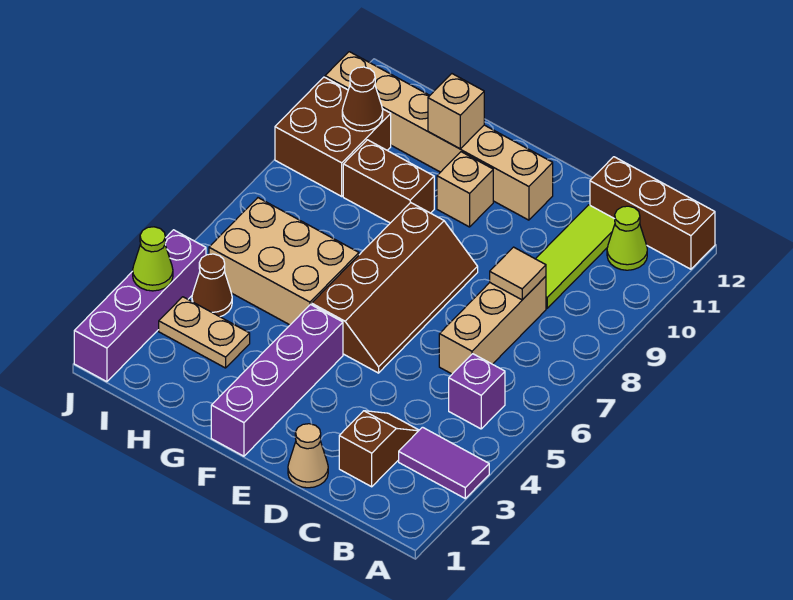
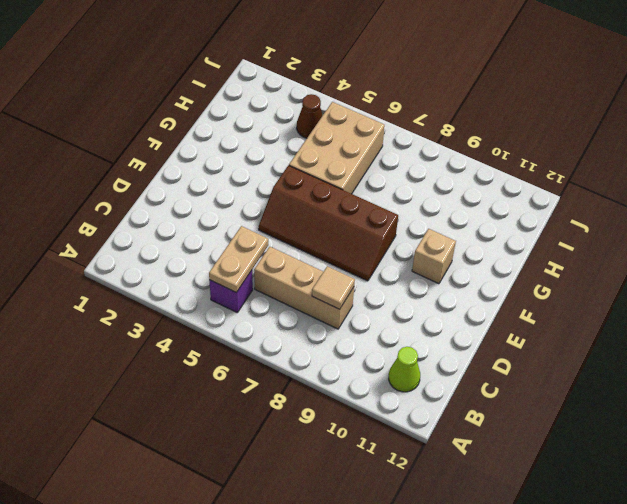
tan plate B5:C5 level 2 -> tan plate H3:I3 level 1
none -> purple tile A3:B3 level 1
none -> brown brick A12:C12 level 1
none -> brown slope C2:C3 level 1 top 2

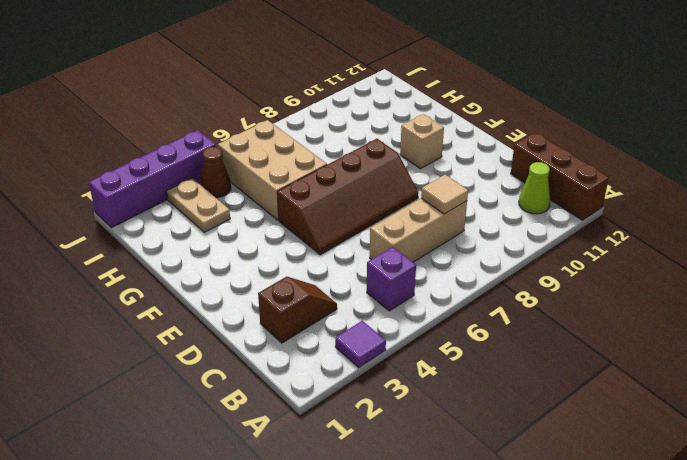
purple tile A3 level 1 -> purple tile A3:B3 level 1
none -> lime tile C9:C11 level 1
none -> tan cone D1 level 1
none -> tan brick E11:J11 level 1

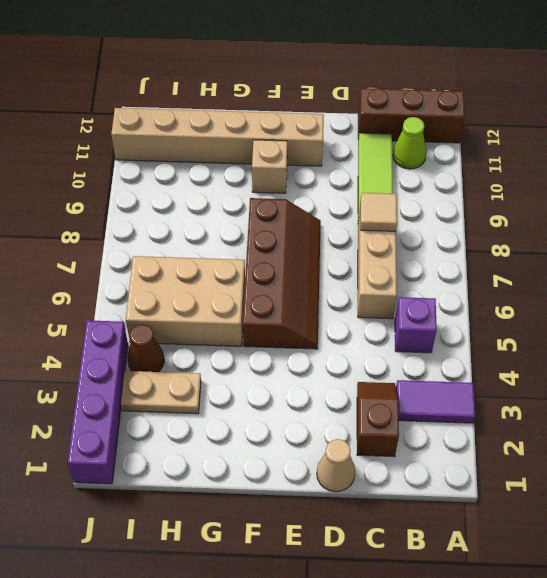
none -> purple brick F1:F4 level 1
none -> brown brick G9:H9 level 1
none -> brown brick I9:J10 level 1

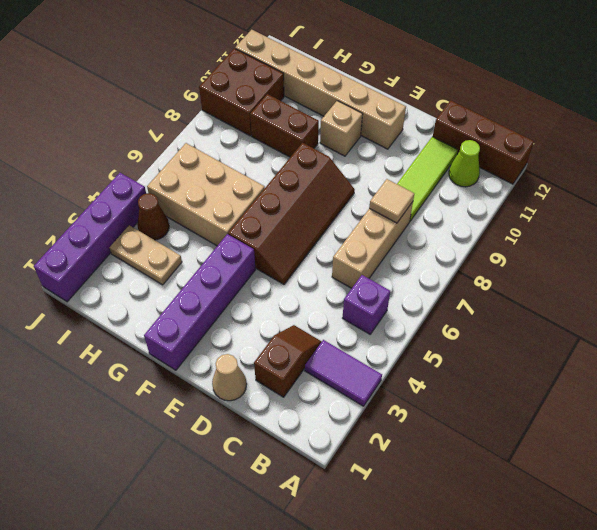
none -> tan brick G11 level 2
none -> brown cone I10 level 2
none -> lime cone J3 level 2

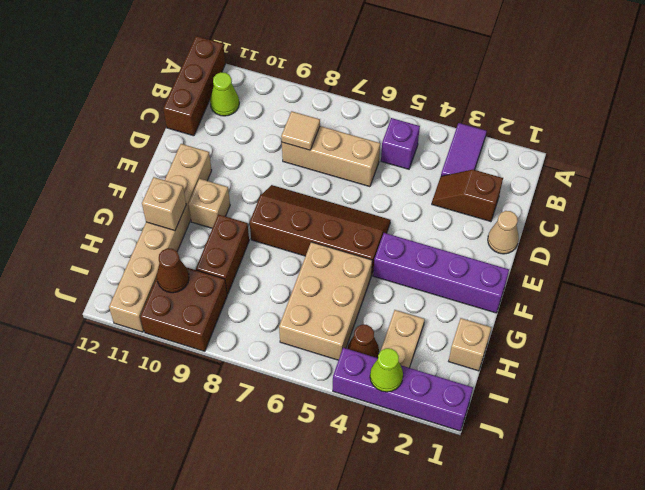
tan brick H1 level 1 -> none
none -> lime tile C9:C11 level 1

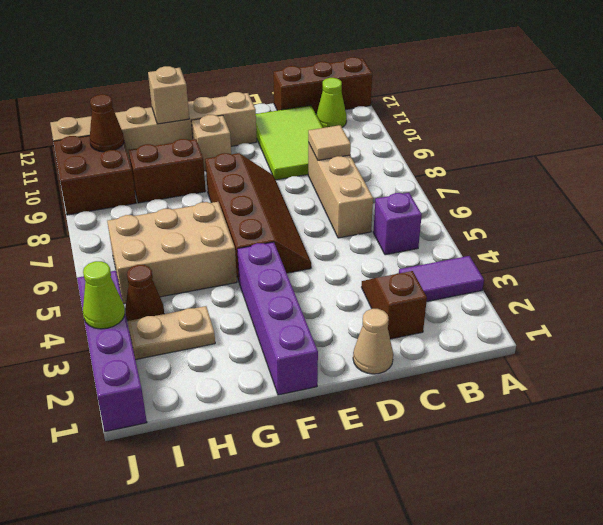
lime tile C9:D11 level 1 -> lime tile C9:C11 level 1

